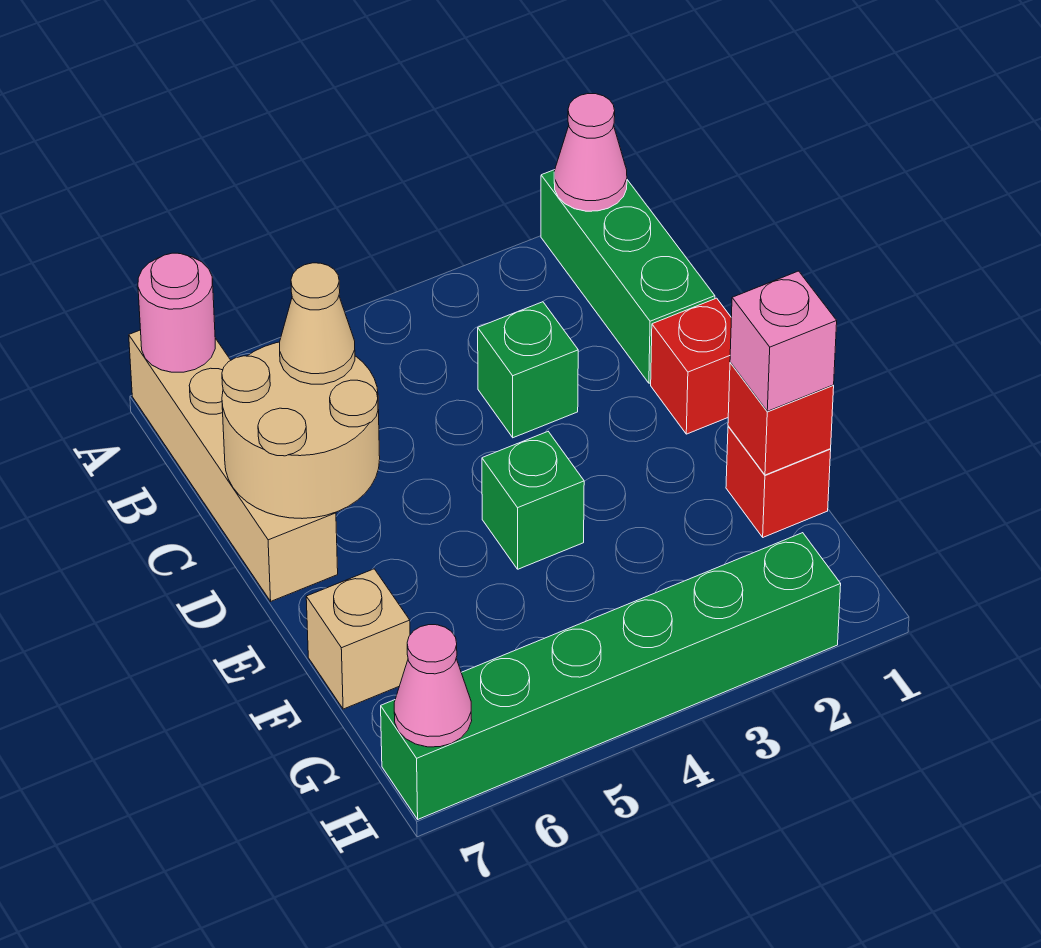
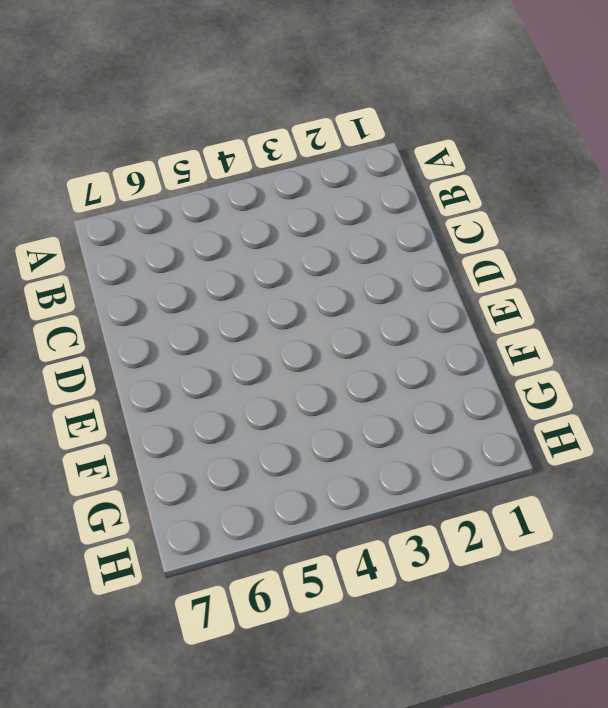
none -> green brick A1:C1 level 1
none -> tan brick A7:D7 level 1
none -> green brick C3 level 1

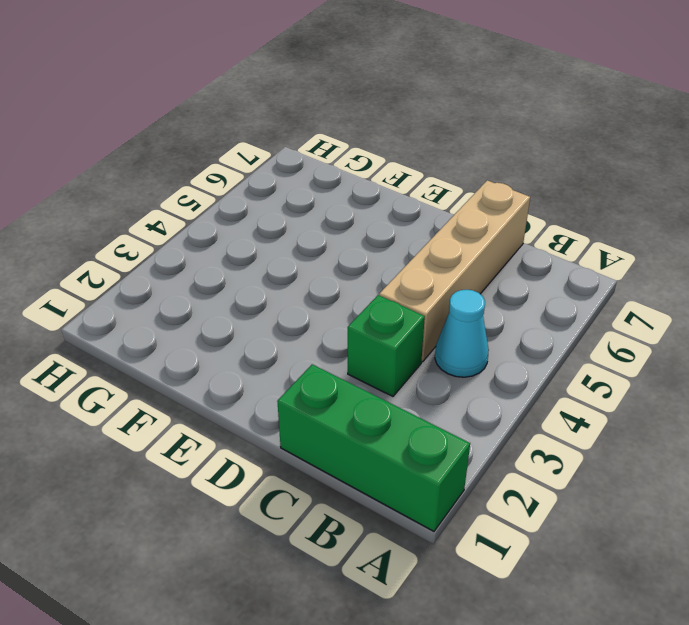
cyan cone B4 level 1 -> none
tan brick C4:C7 level 1 -> tan brick A7:D7 level 1
none -> red brick D1 level 1
none -> green brick E4 level 1
none -> red brick F1 level 1

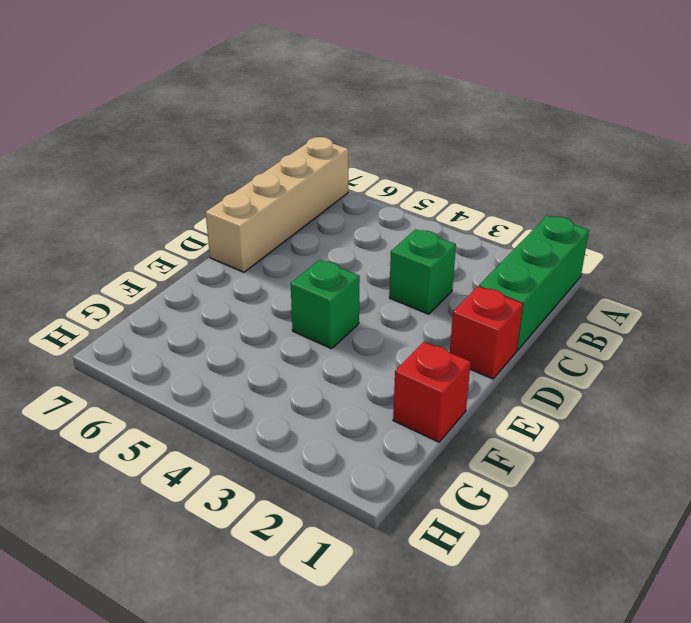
none -> tan brick F7 level 1
none -> green brick H2:H7 level 1
none -> pink cone A1 level 2

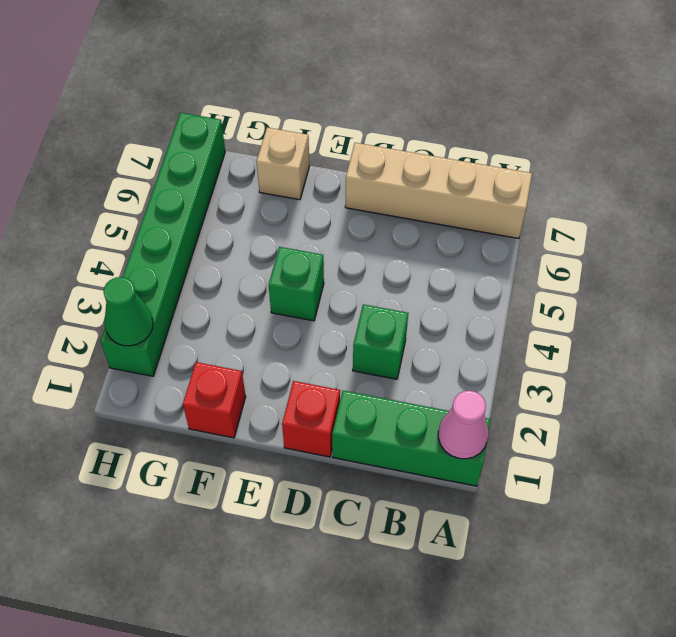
green cone H2 level 2 -> none
none -> pink round brick A7 level 2
none -> tan round brick C6:D7 level 2
none -> red brick F1 level 2

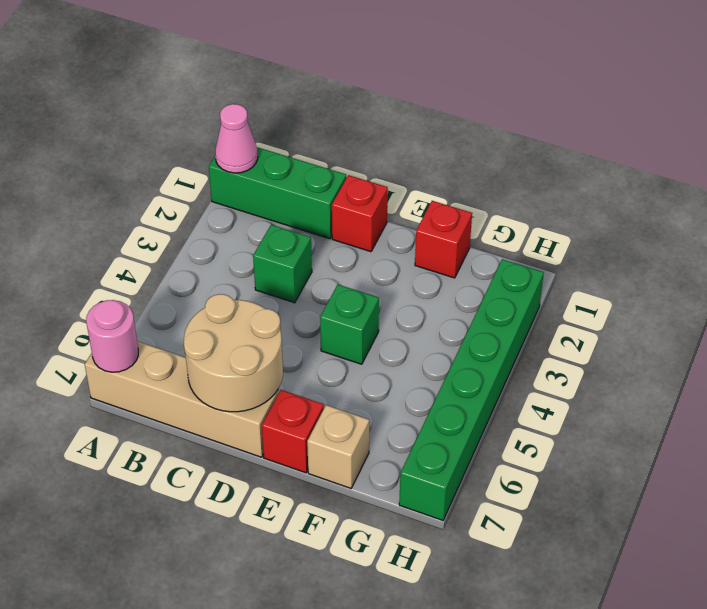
red brick E7 level 1 -> red brick F1 level 2
none -> pink cone H7 level 2
none -> tan cone C6 level 3
none -> pink brick F1 level 3

